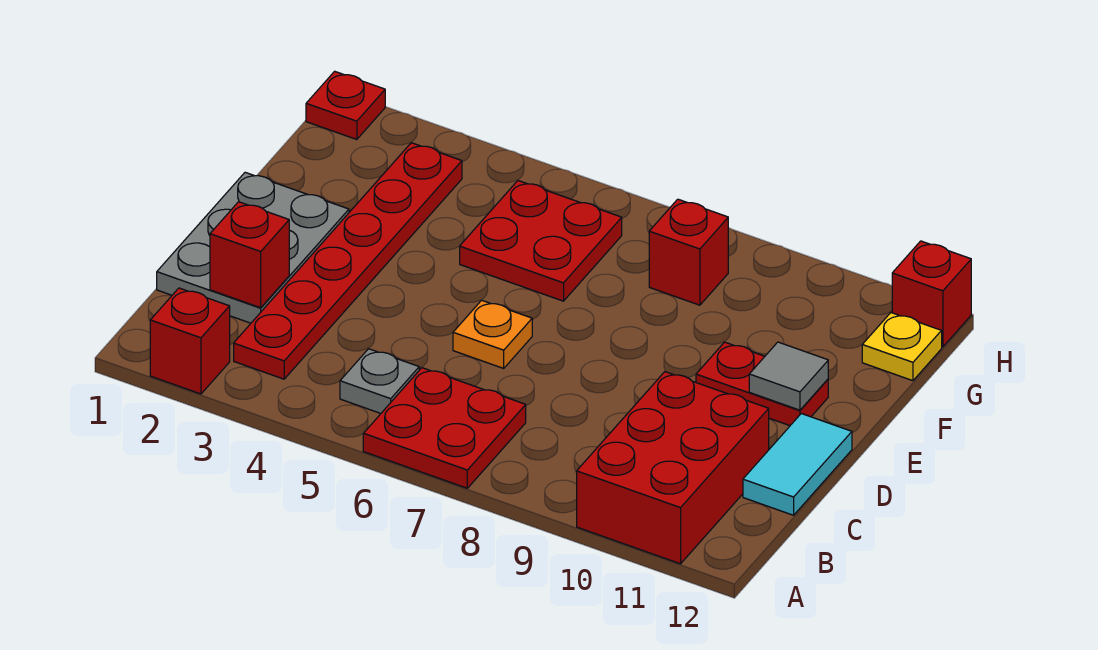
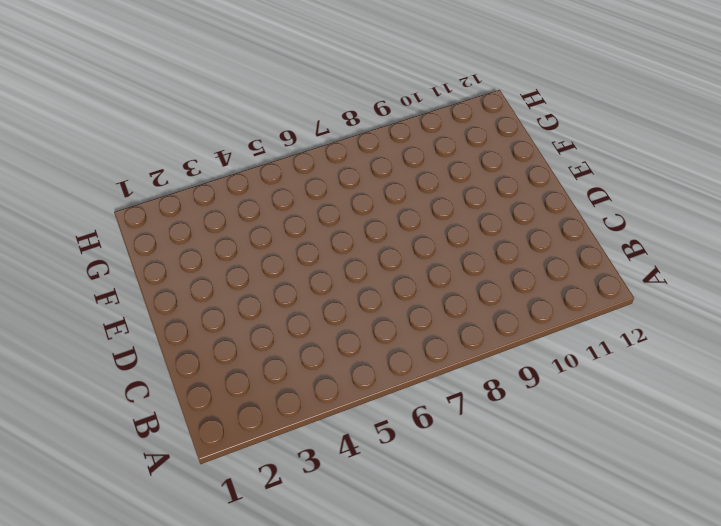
none -> red brick A2 level 1
none -> red plate A6:B7 level 1
none -> red brick A10:C11 level 1

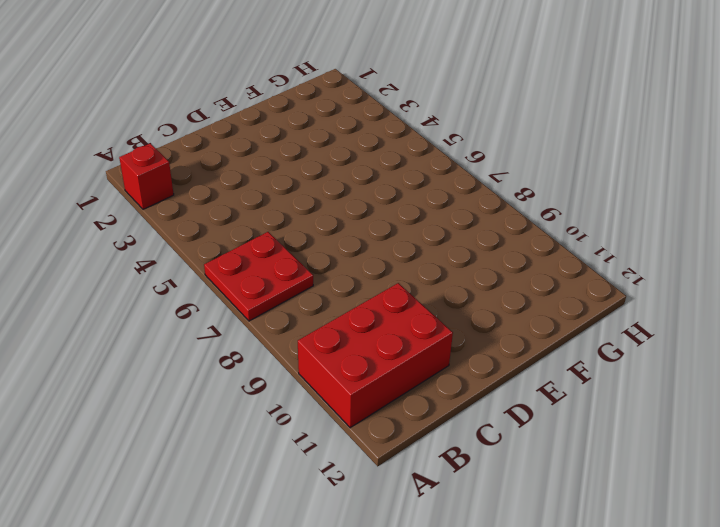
none -> red plate B3:G3 level 1
none -> grey plate B5 level 1
none -> grey plate C1:E2 level 1

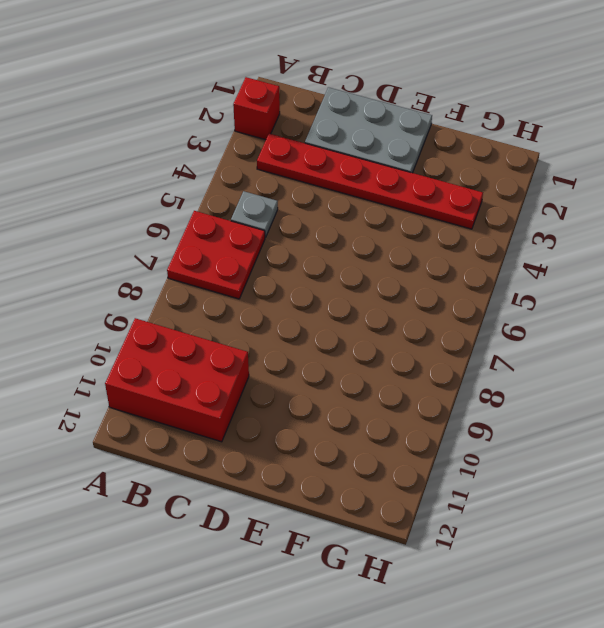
none -> cyan tile C12:D12 level 1
none -> orange plate D6 level 1
none -> red plate E10:E11 level 1

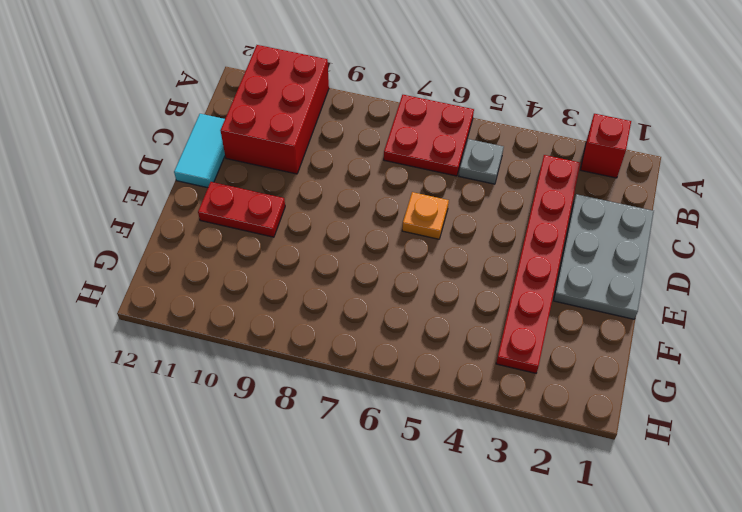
none -> red plate F5:G6 level 1
none -> red brick G8 level 1
none -> yellow plate G12 level 1

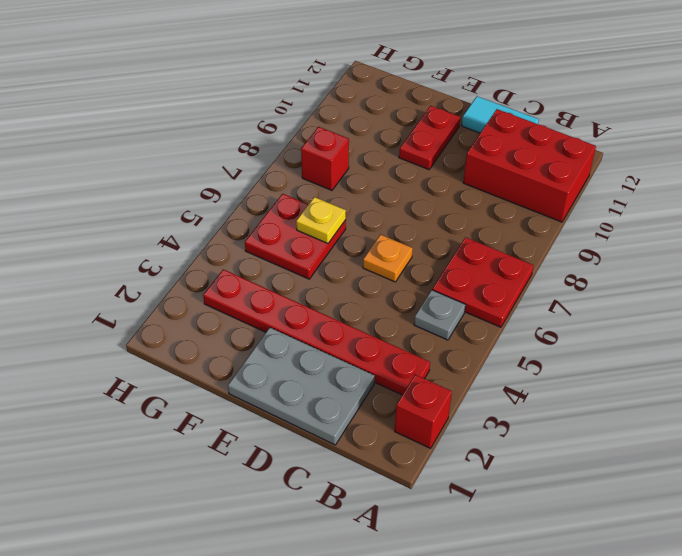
yellow plate F6 level 2 -> yellow plate G12 level 1
none -> red plate H1 level 1
none -> red brick H12 level 1
none -> red brick C2 level 2

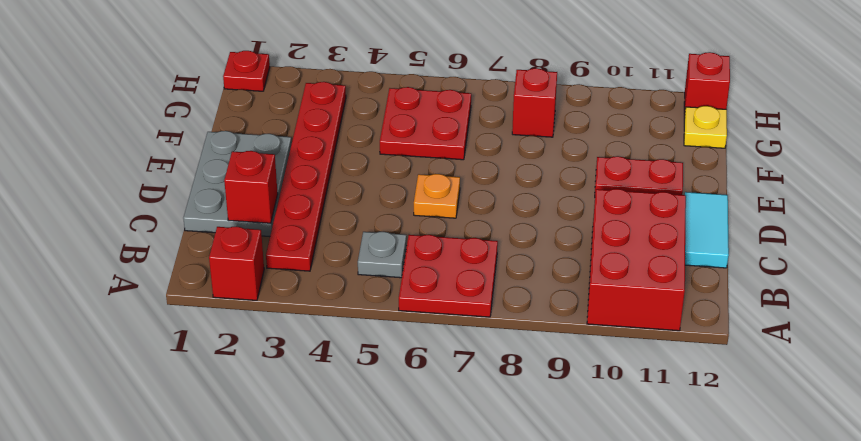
none -> grey tile E11 level 2

